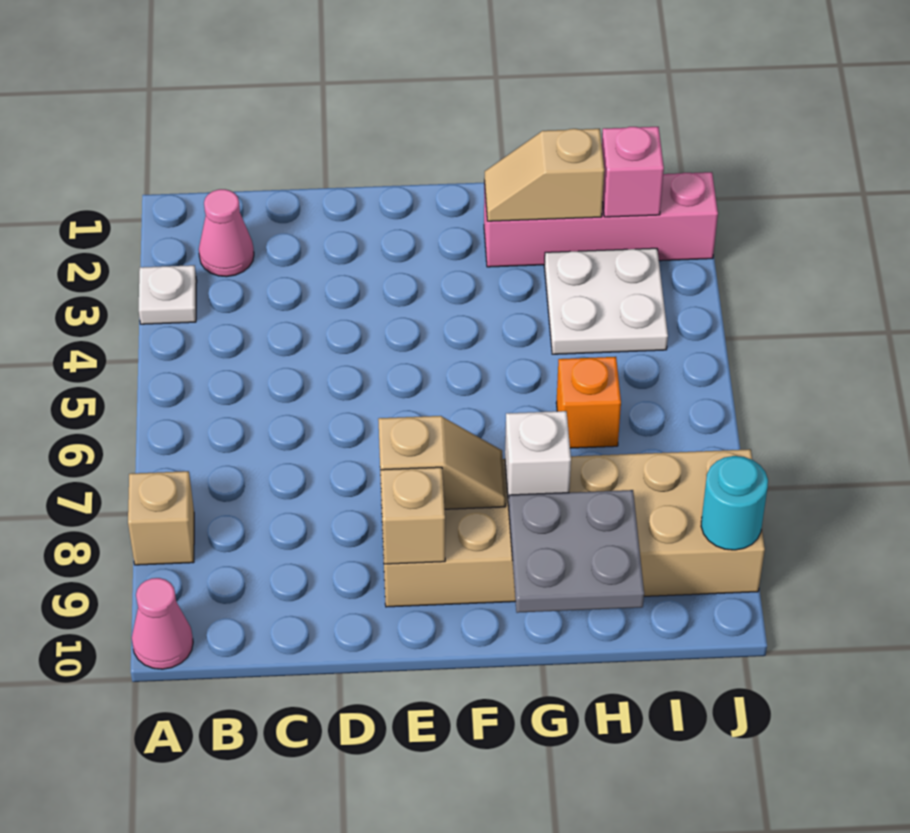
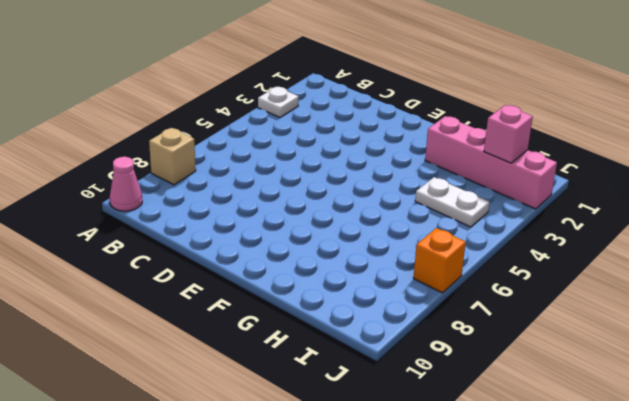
white plate H4:I4 level 1 -> white plate H3:I4 level 1
orange brick J7 level 1 -> orange brick H6 level 1
none -> pink cone B2 level 1
none -> tan brick E8:J9 level 1
none -> tan slope E8:F8 level 2 top E

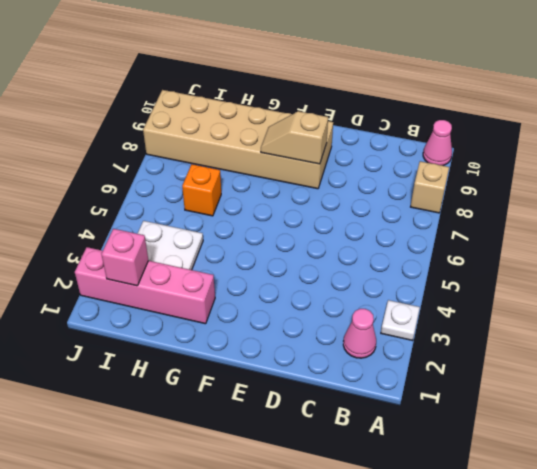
none -> tan brick E9 level 2
none -> tan slope G2:H2 level 2 top H
none -> white brick G8 level 2

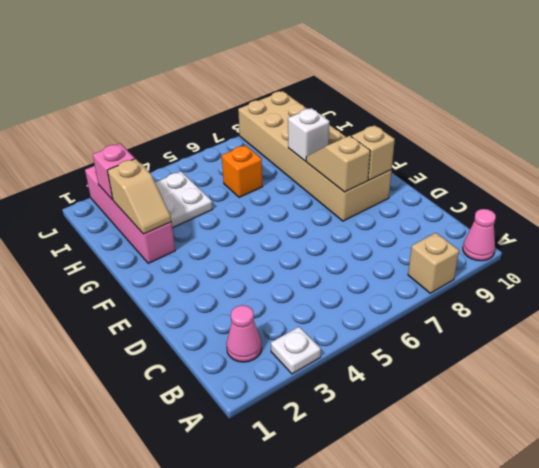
none -> grey plate G9:H10 level 2
none -> cyan round brick J9 level 2

